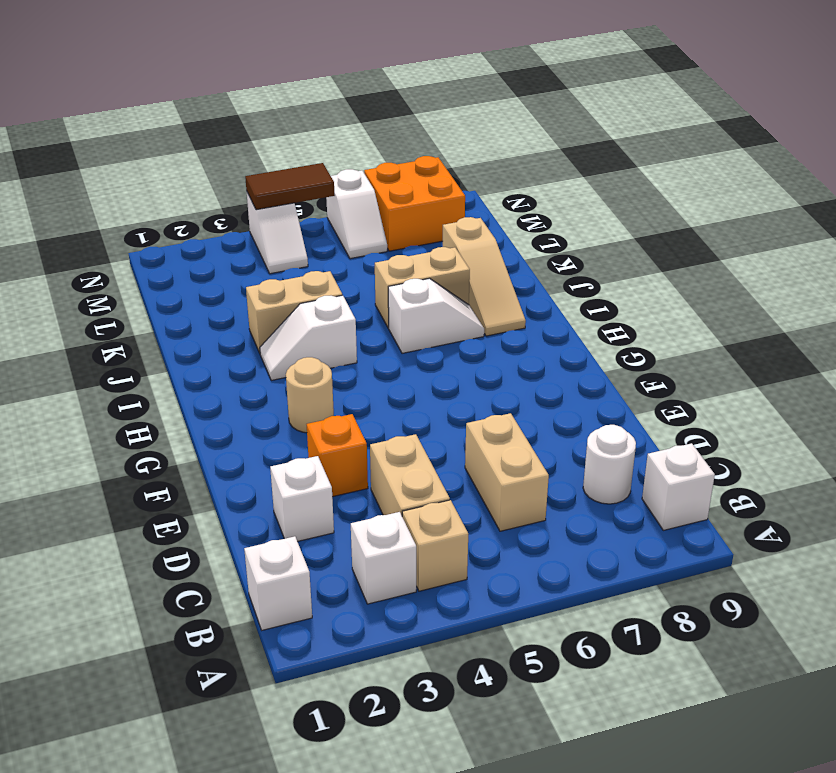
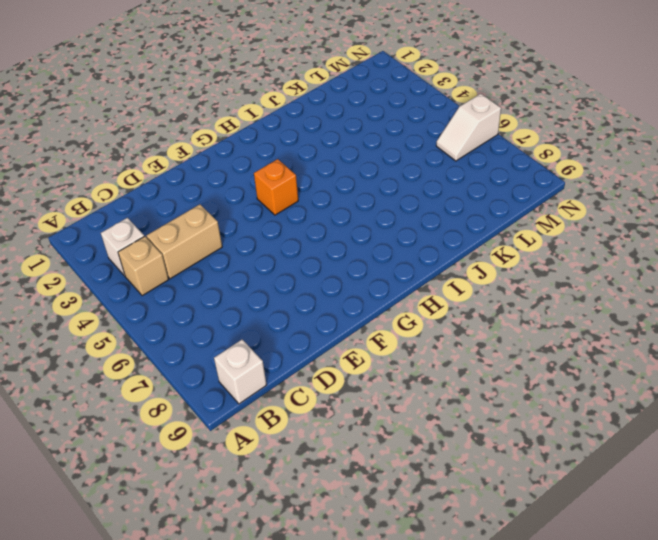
orange brick G4 level 1 -> orange brick E3 level 1
none -> white brick B1 level 1
none -> tan brick C6:D6 level 1
none -> white round brick C8 level 1

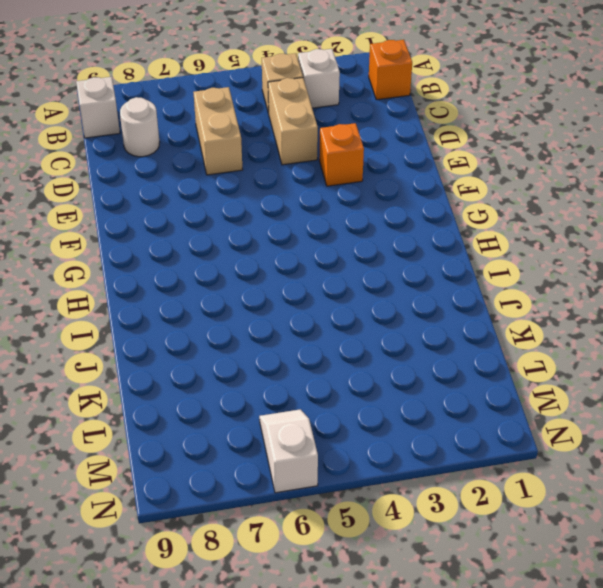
orange brick B1 level 1 -> white brick B1 level 1
none -> white brick D2 level 1
none -> tan round brick G3 level 1
none -> white slope I3:I4 level 1 top 4

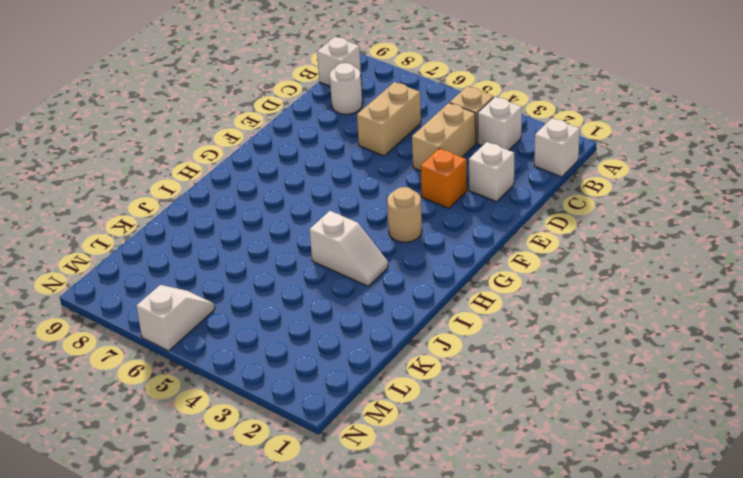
none -> white slope I6:I7 level 1 top 6
none -> tan slope I8:K8 level 1 top K
none -> tan brick J3:J4 level 1

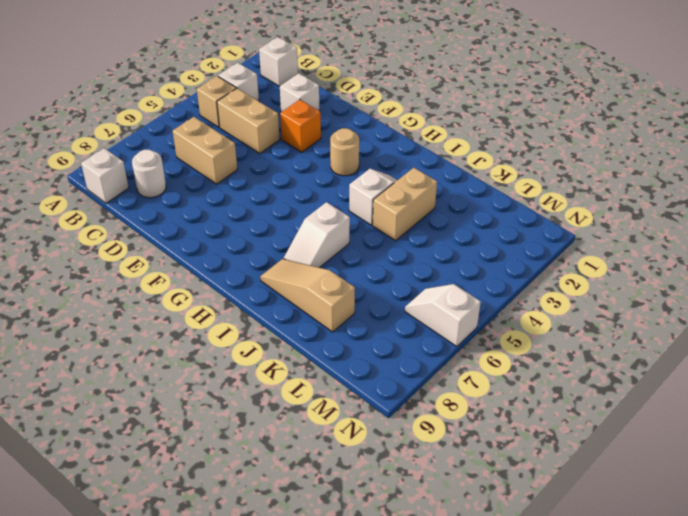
none -> tan brick J6:J7 level 1
none -> white slope M4:N4 level 1 top N
none -> orange brick M7:N8 level 1

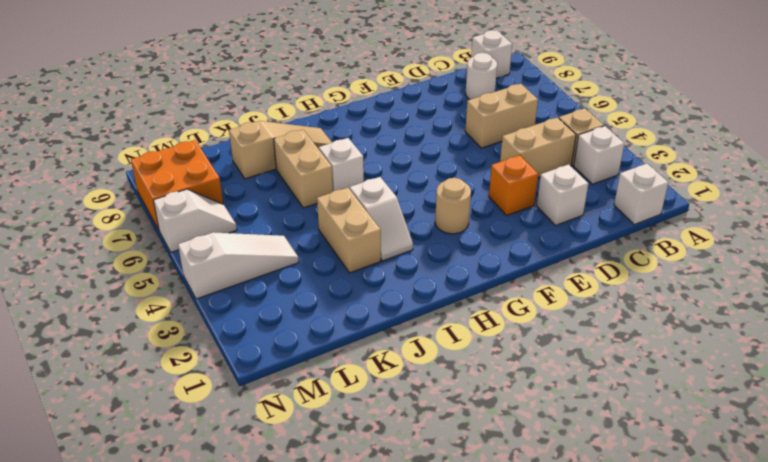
white slope L4:N4 level 1 top N -> white slope M4:N4 level 1 top N
none -> brown tile N4:N5 level 2

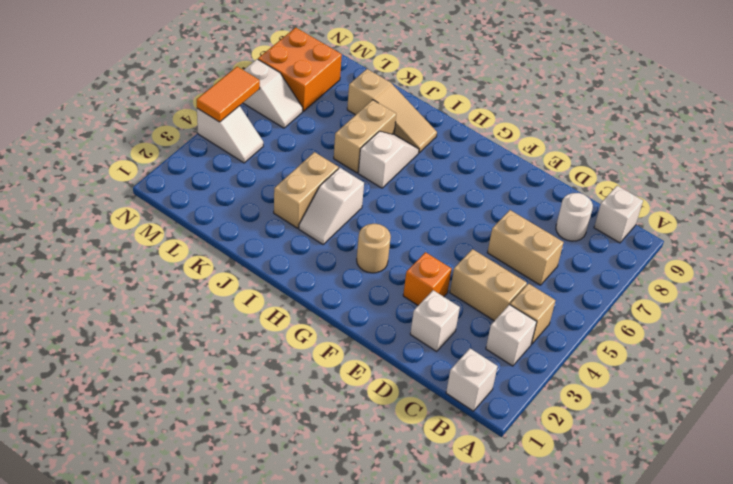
orange tile N4:N5 level 2 -> brown tile N4:N5 level 2

